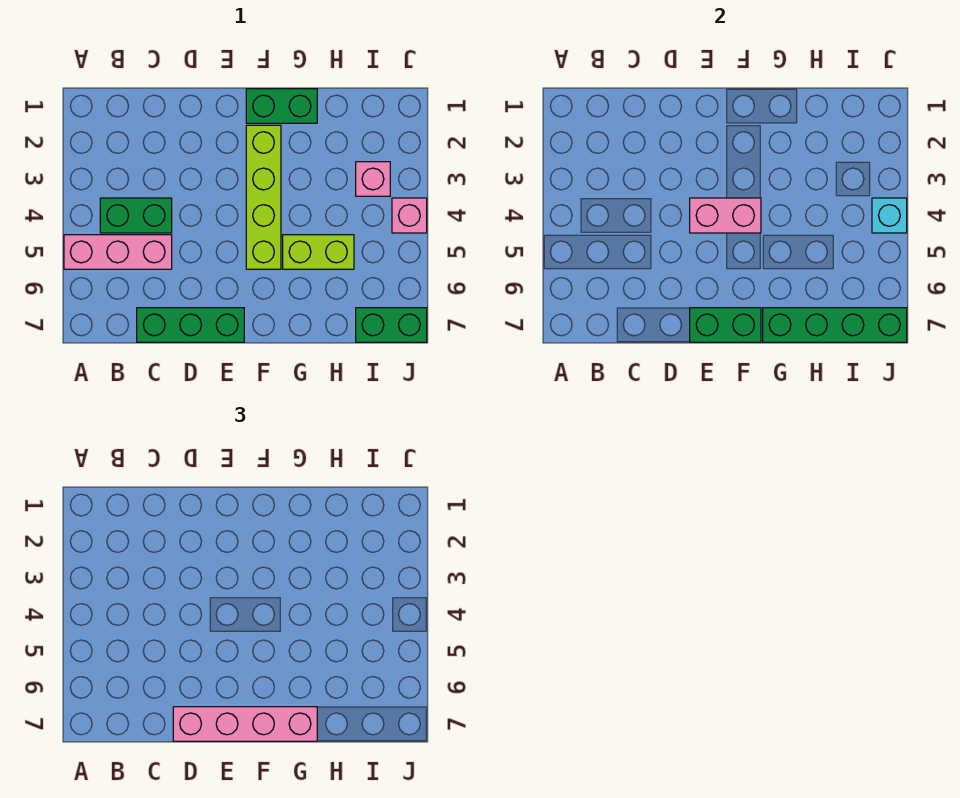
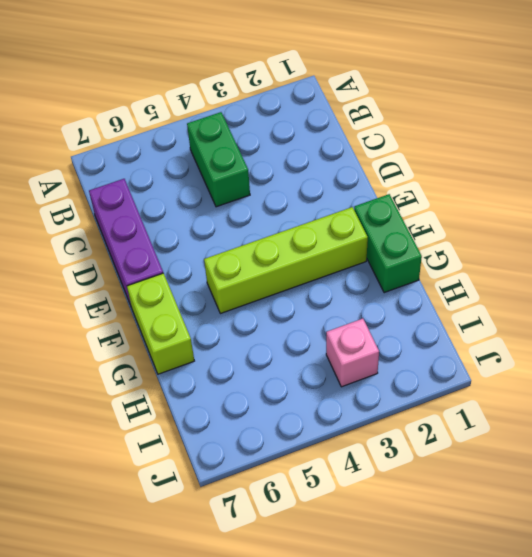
purple brick C7:E7 level 1 -> green brick C7:E7 level 1
lime brick F7:G7 level 1 -> lime brick G5:H5 level 1
none -> pink brick A5:C5 level 1
none -> green brick I7:J7 level 1
none -> pink brick J4 level 1

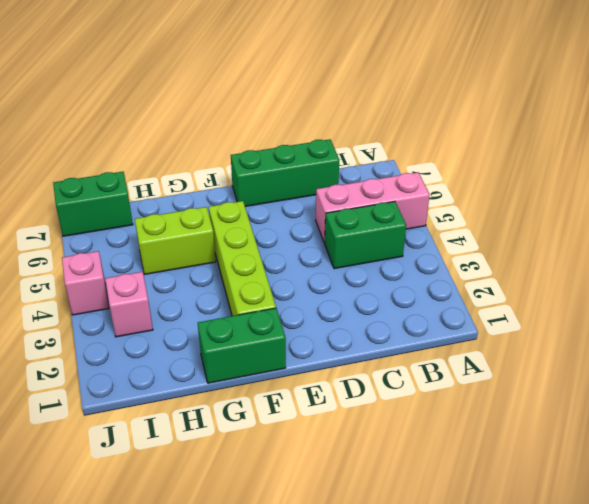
none -> pink brick E4:F4 level 2
none -> green brick E7:F7 level 2
none -> green brick G7:J7 level 2

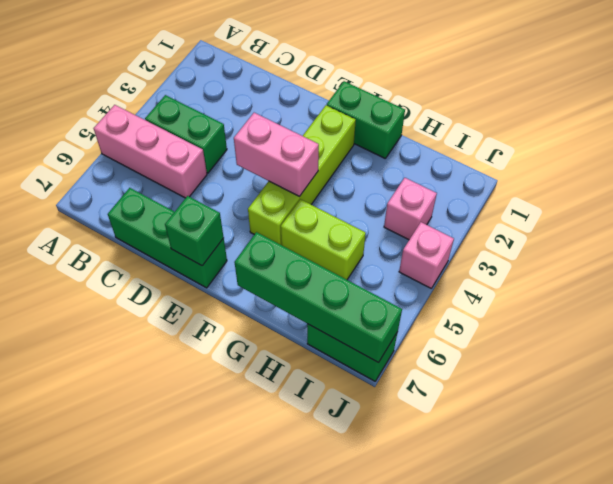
green brick E7 level 2 -> green brick E7:F7 level 2
none -> cyan brick J4 level 2
none -> pink brick D7:G7 level 3

